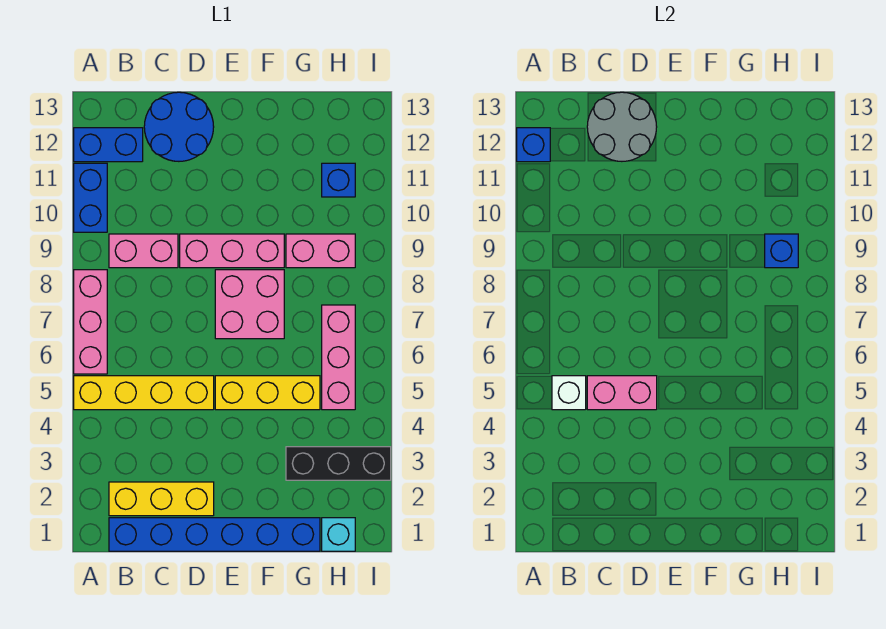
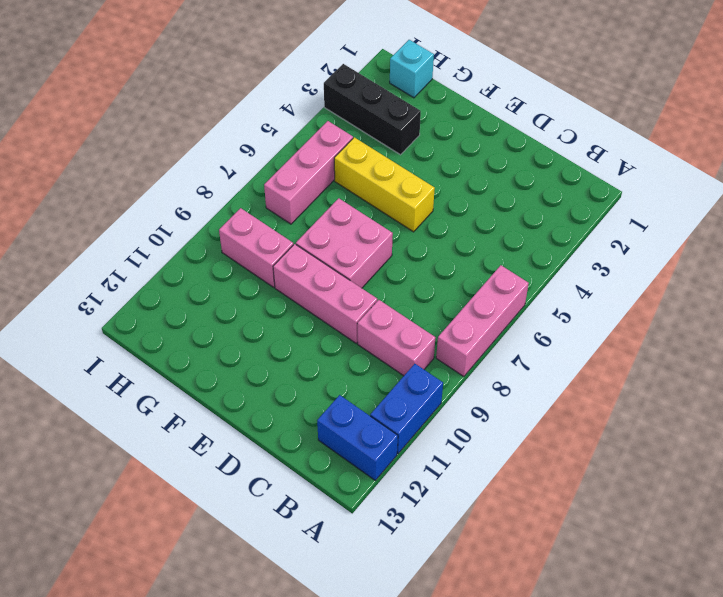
none -> yellow brick A5:D5 level 1
none -> blue brick B1:G1 level 1
none -> yellow brick B2:D2 level 1

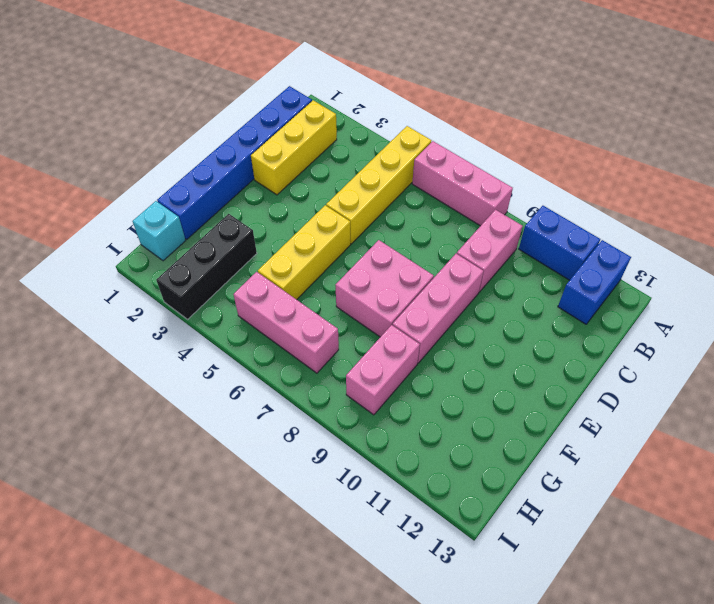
none -> blue round brick C12:D13 level 1
none -> blue brick H11 level 1
none -> blue brick A12 level 2

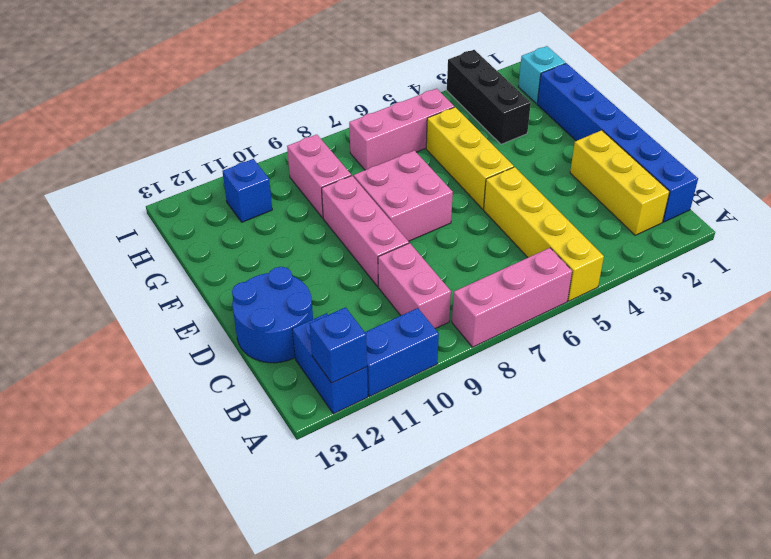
none -> white brick B5 level 2
none -> pink brick C5:D5 level 2
none -> grey round brick C12:D13 level 2

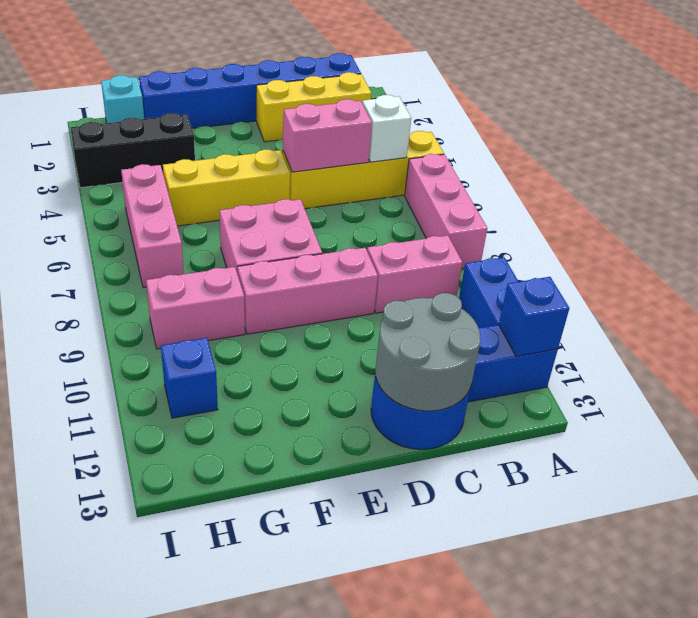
none -> blue brick H9 level 2

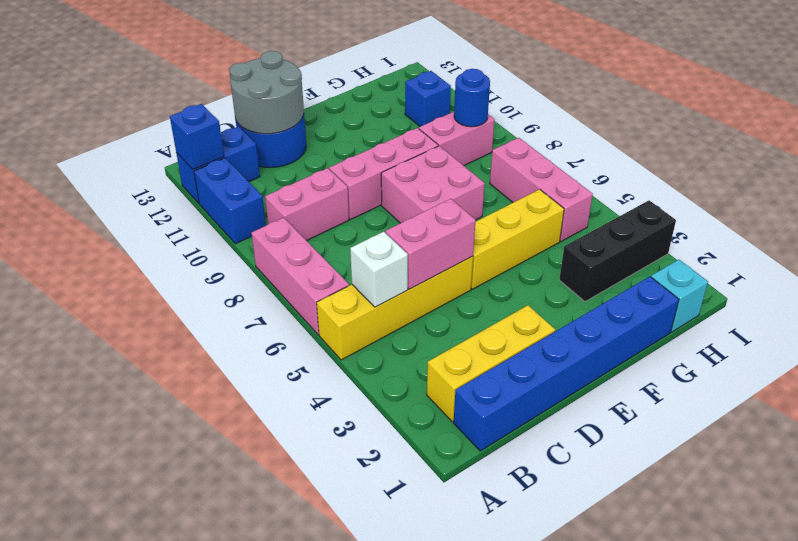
blue round brick H9 level 2 -> blue brick H9 level 2

